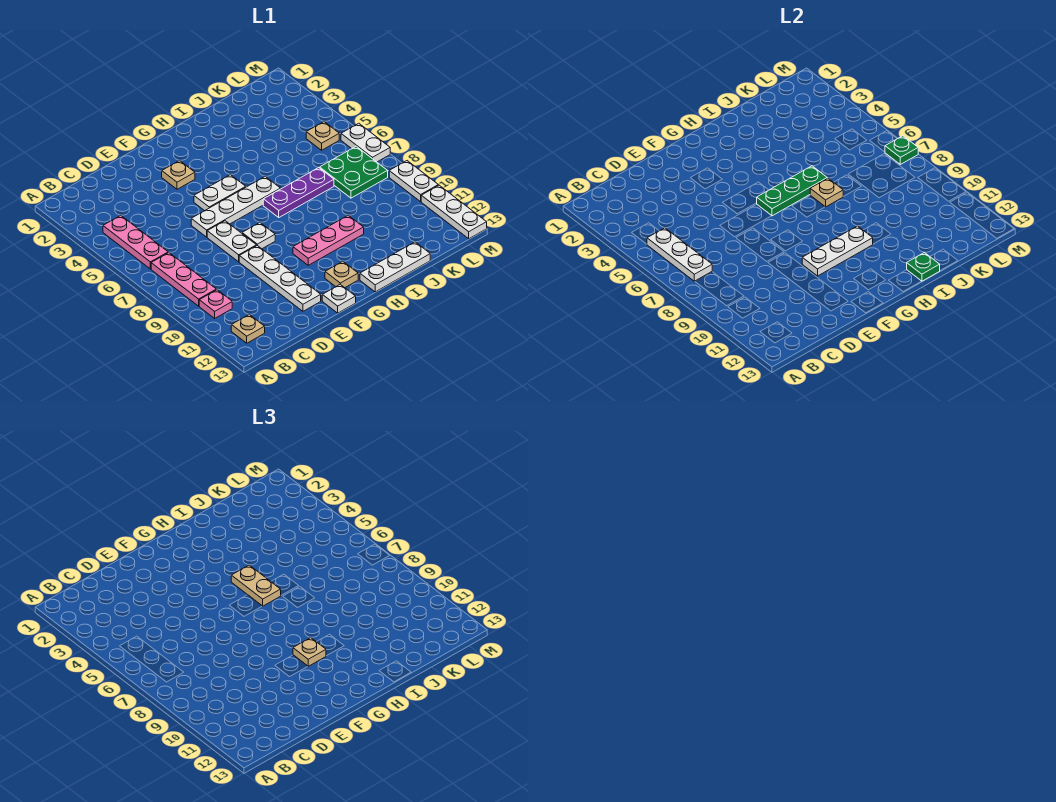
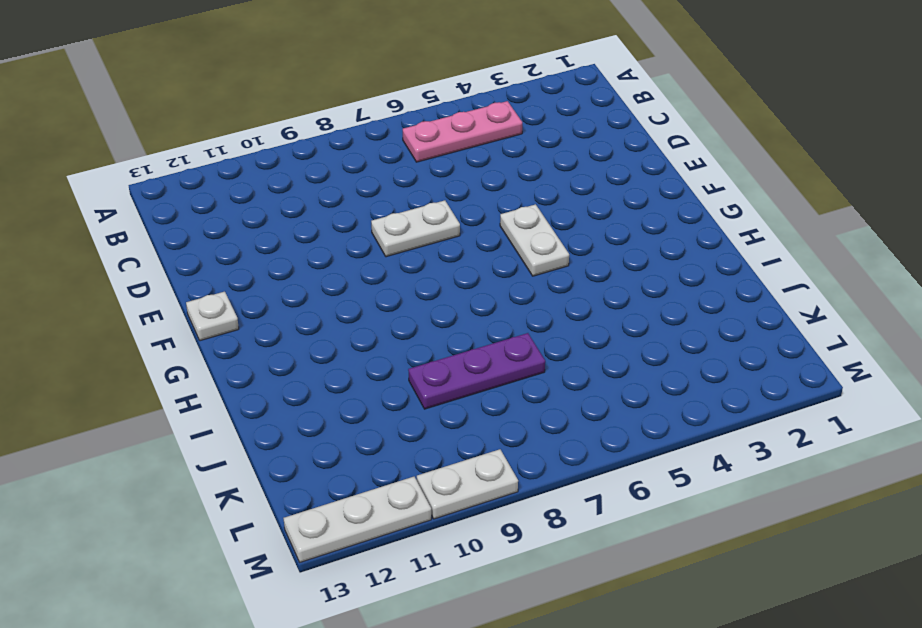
purple plate J7:J9 level 1 -> purple plate H7:J7 level 1
none -> pink plate B7:B9 level 1
none -> pink plate B10 level 1
none -> tan plate B12 level 1

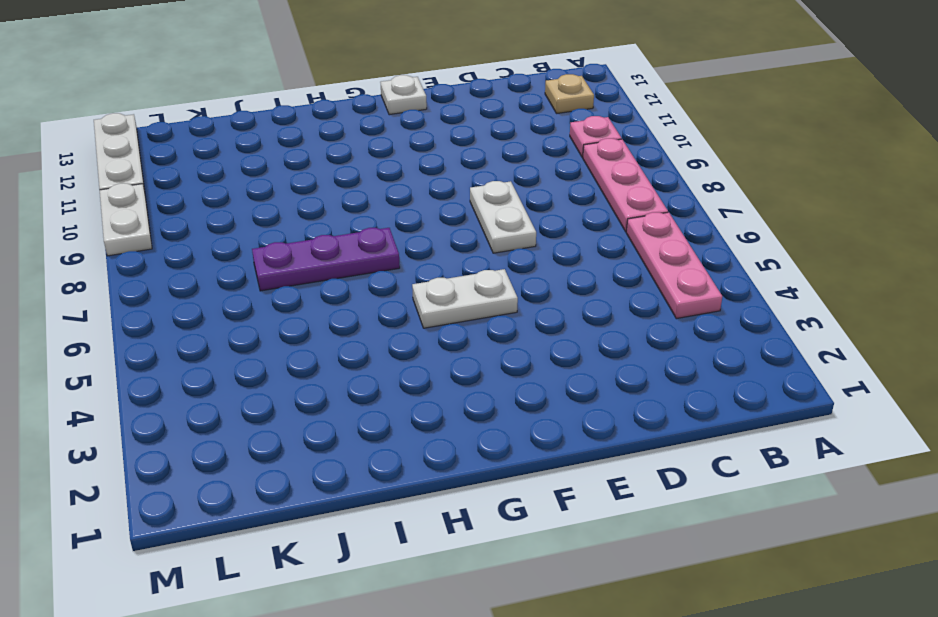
none -> white plate E6:H6 level 1
none -> white plate E9:E12 level 1
none -> tan plate F3 level 1

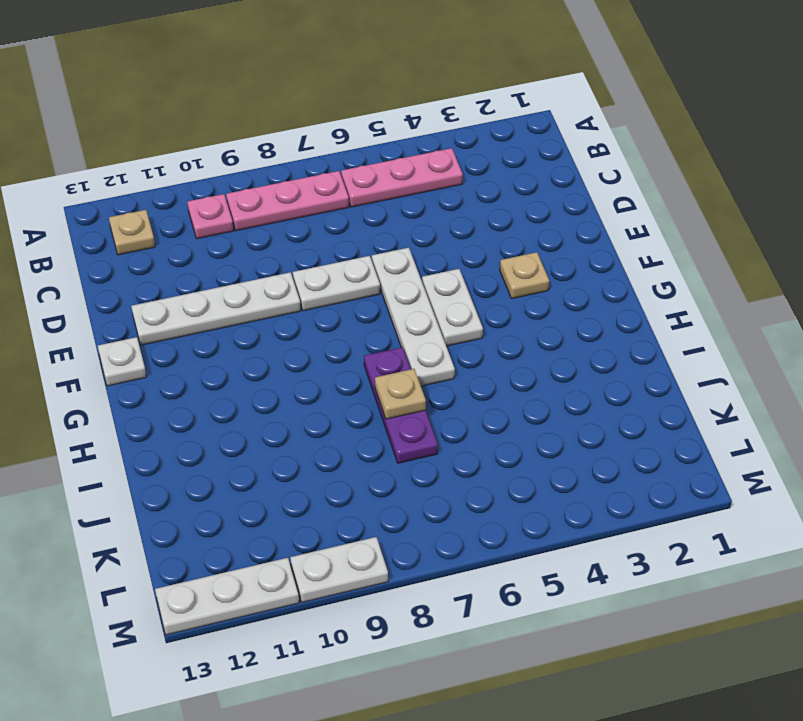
none -> white plate F8 level 1
none -> pink plate G10:I10 level 1
none -> tan plate G12 level 1

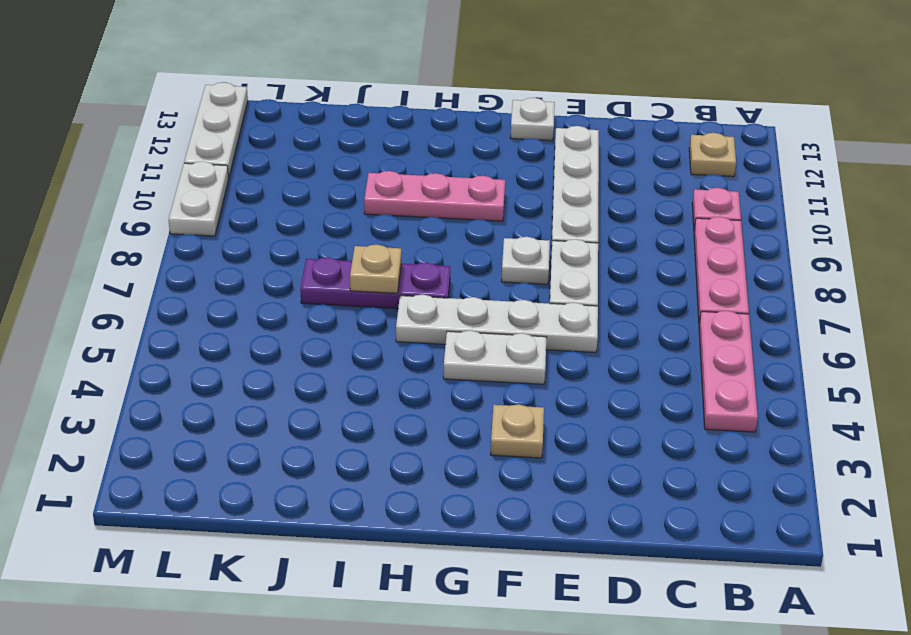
none -> tan plate G12 level 1
none -> white plate H13:J13 level 1
none -> green plate K7:L8 level 1

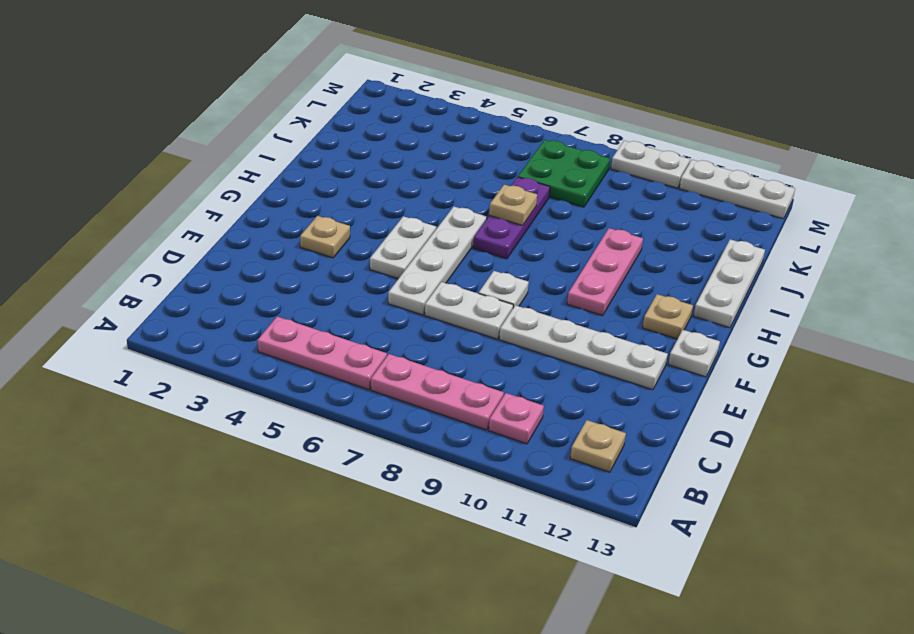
none -> tan plate L5 level 1
none -> white plate M6:M7 level 1
none -> white plate B5:B7 level 2

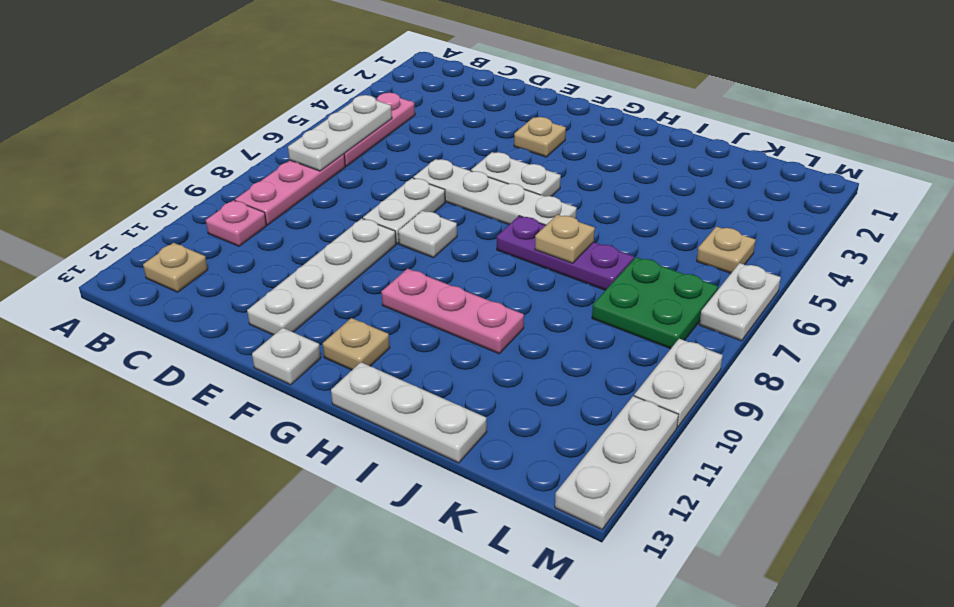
none -> white plate F10:H10 level 2
none -> green plate G6:I6 level 2
none -> green plate I13 level 2

